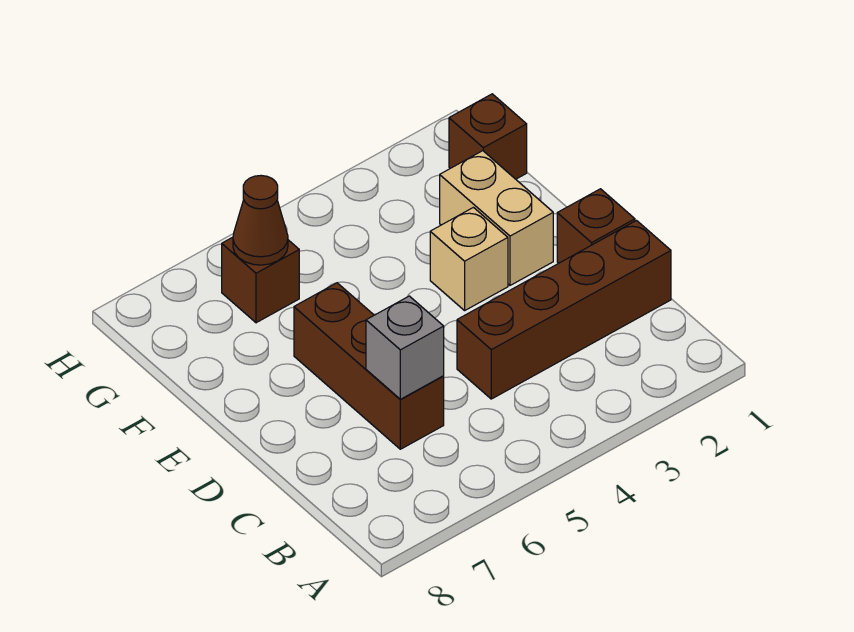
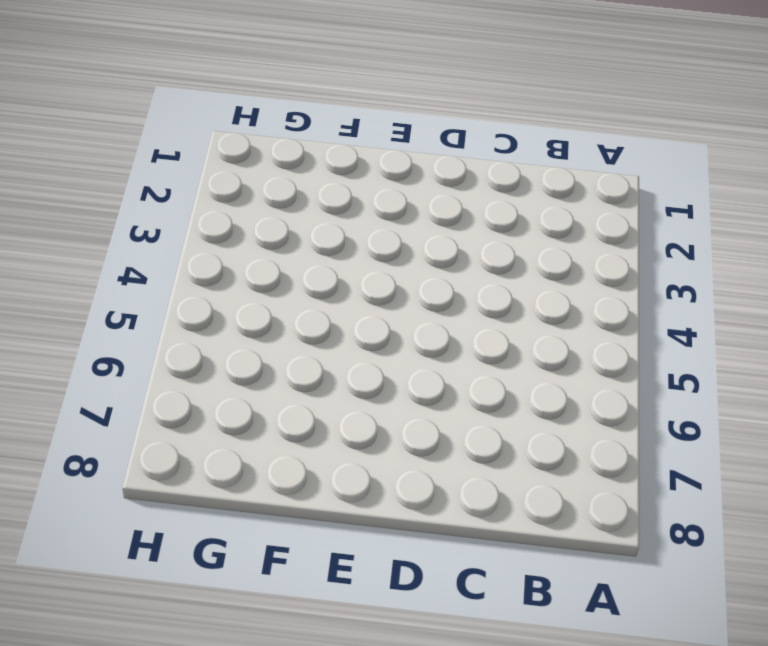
none -> brown brick C1:C4 level 1
none -> brown brick C6:E6 level 1

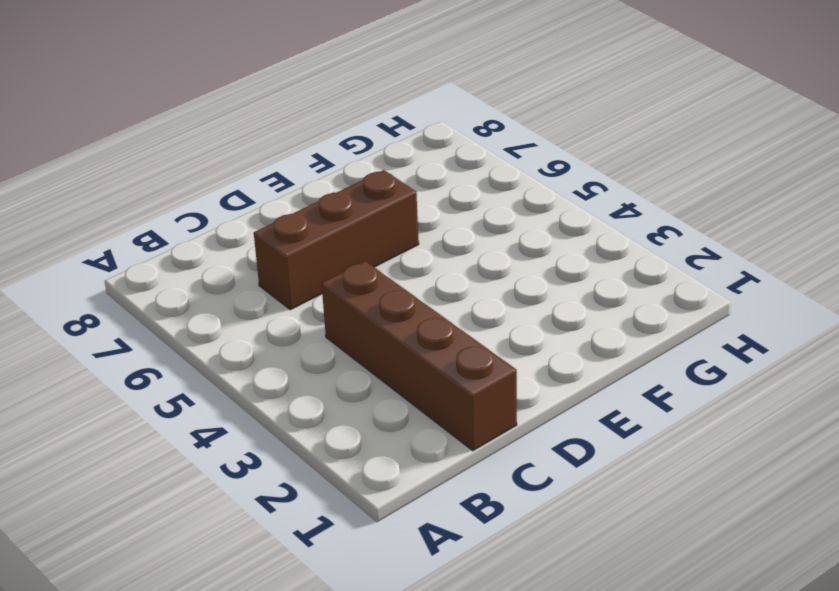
none -> brown brick D1 level 1
none -> tan brick E2:F2 level 1

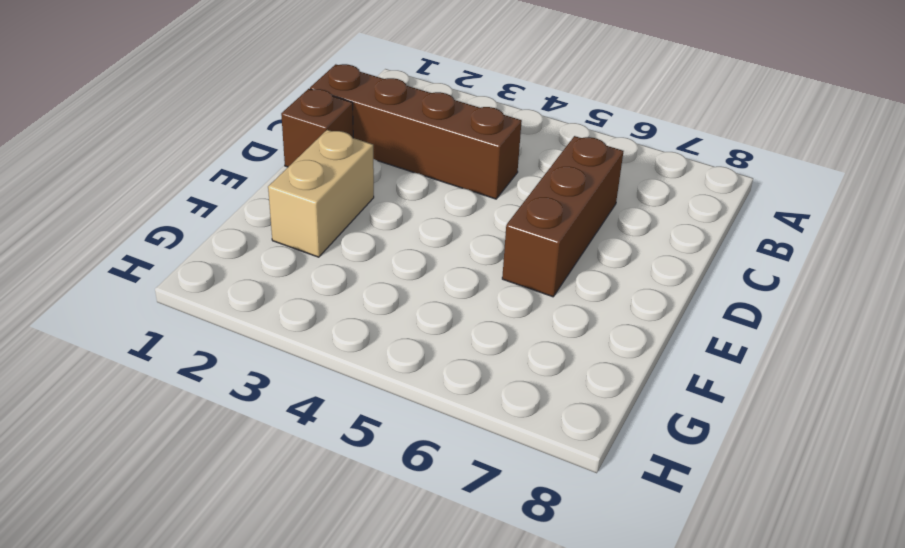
none -> tan brick E3 level 1
none -> brown brick G1 level 1

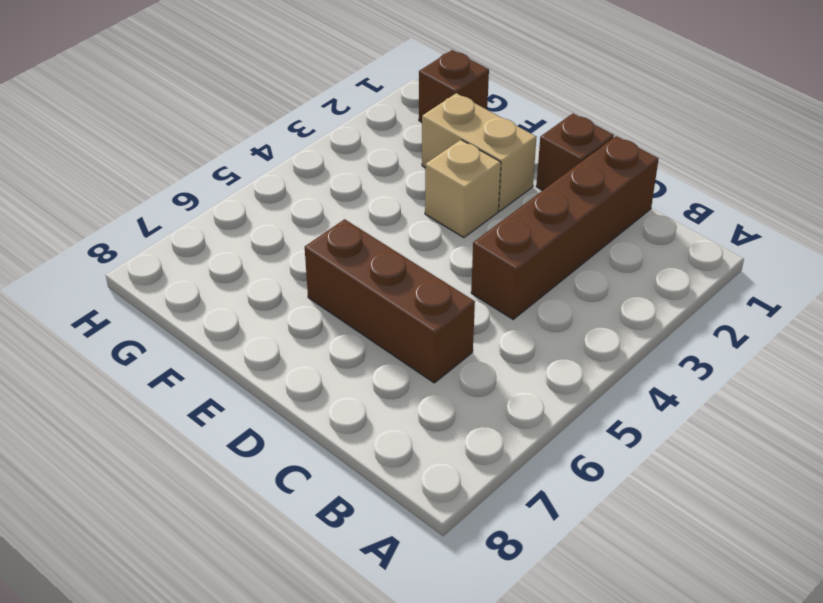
none -> brown brick G6 level 1
none -> grey brick C6 level 2

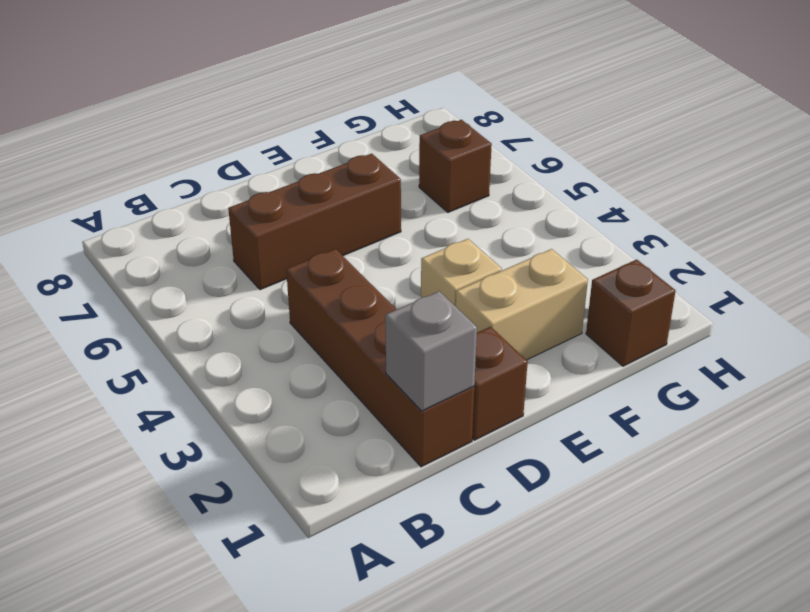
grey brick C1 level 2 -> grey brick C6 level 2
none -> brown cone G6 level 2

